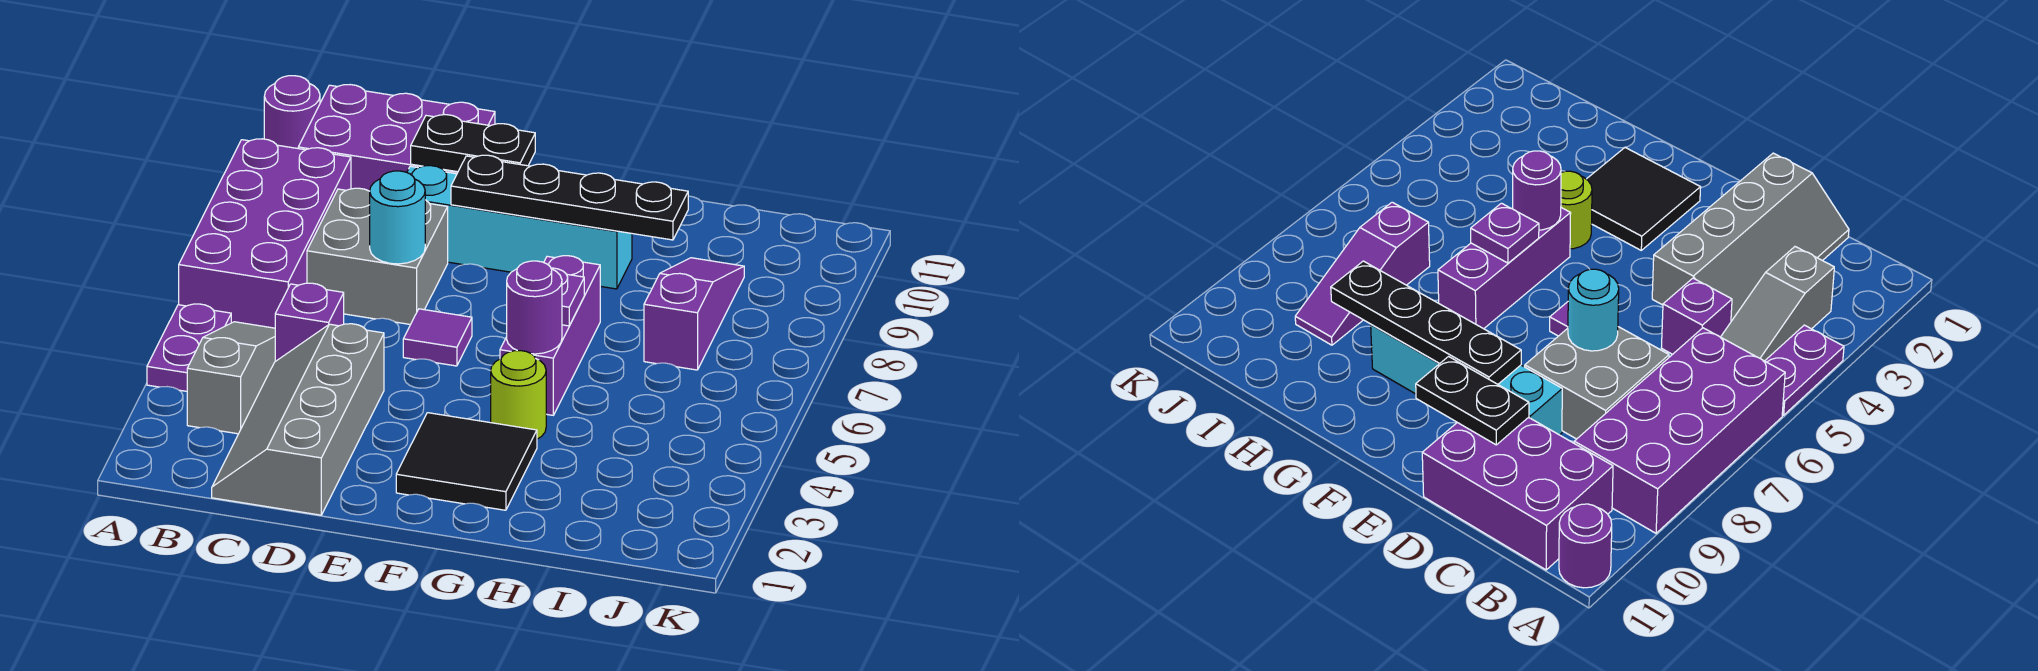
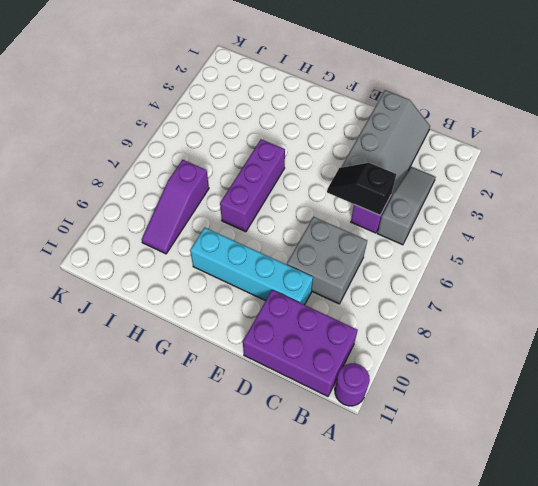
grey slope B3:B5 level 1 top 5 -> grey slope B3:B5 level 1 top 3
black slope C5:D5 level 2 top C -> none
none -> purple plate A4:A5 level 1
none -> purple brick A6:B9 level 1
none -> purple tile E6 level 1

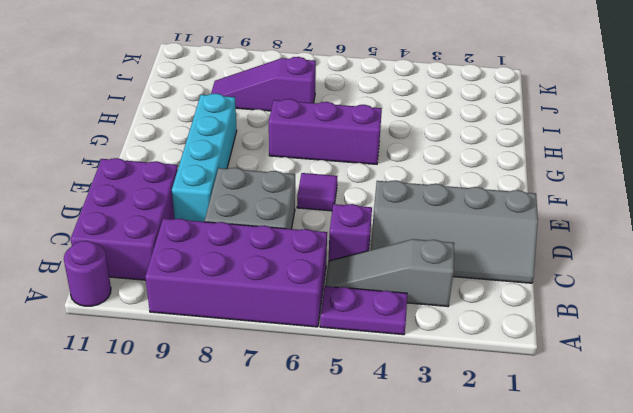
none -> black tile F2:G3 level 1
none -> lime round brick G4 level 1
none -> cyan round brick D7 level 2

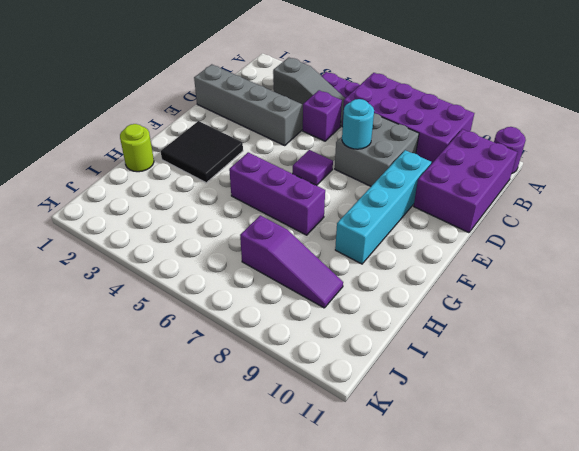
lime round brick H1 level 1 -> lime round brick G4 level 1
none -> black plate D10:E10 level 2
none -> black plate E9:H9 level 2
none -> purple round brick G5 level 2

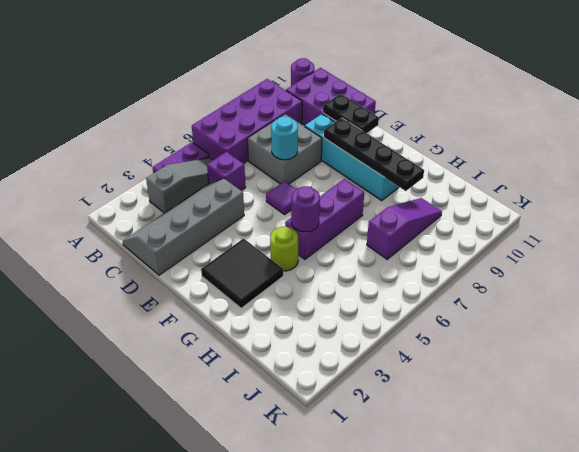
none -> purple plate G6 level 2

